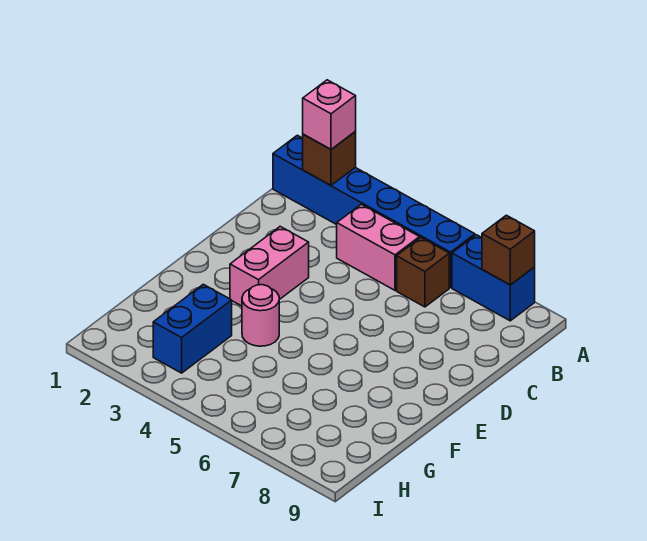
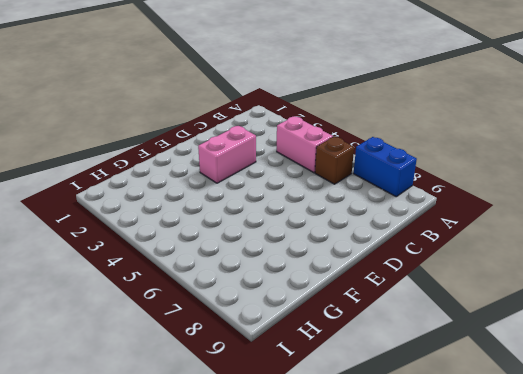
none -> blue brick A1:A6 level 1
none -> pink round brick F4 level 1

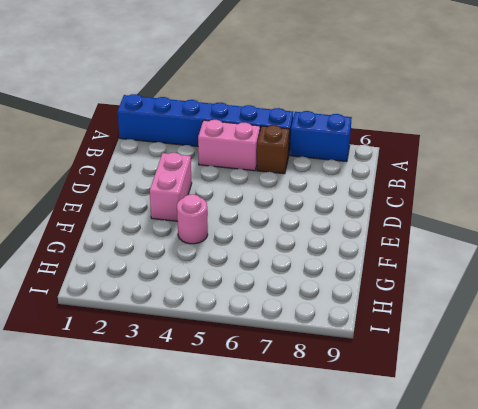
none -> blue brick G3:H3 level 1
none -> brown brick A2 level 2

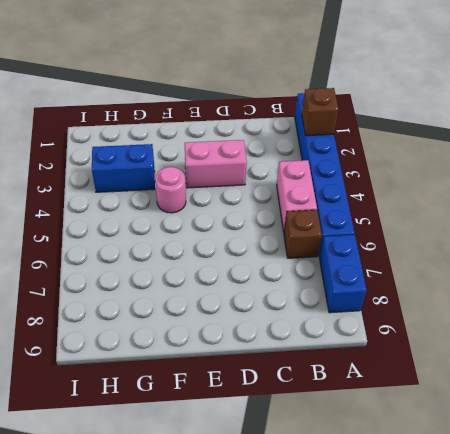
none -> brown brick A8 level 2
none -> pink brick A2 level 3

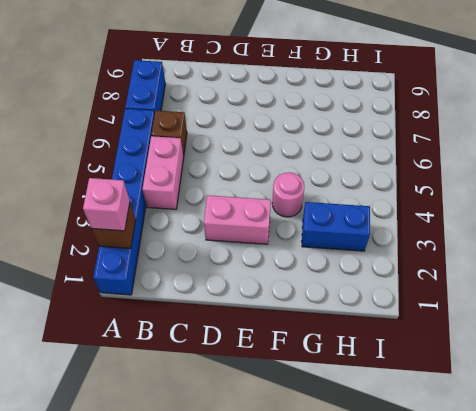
none -> brown brick A8 level 2

